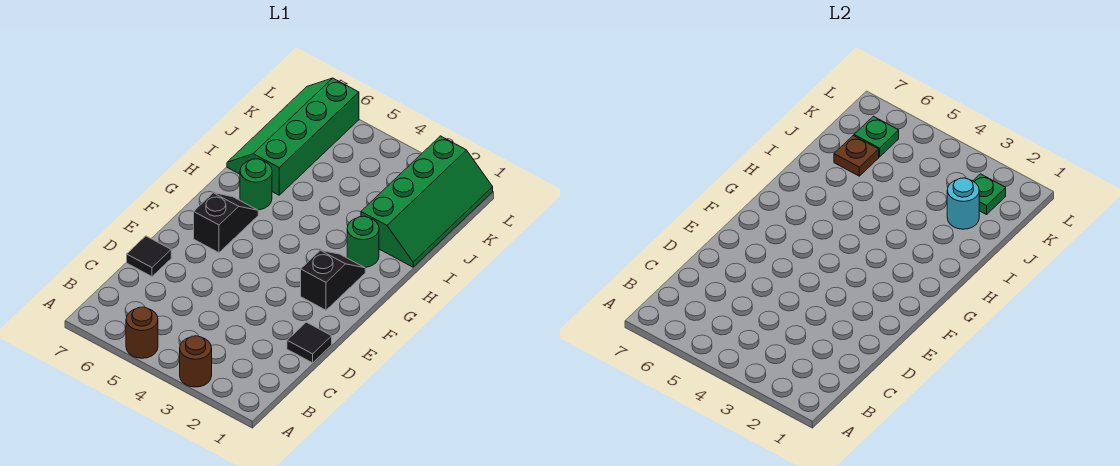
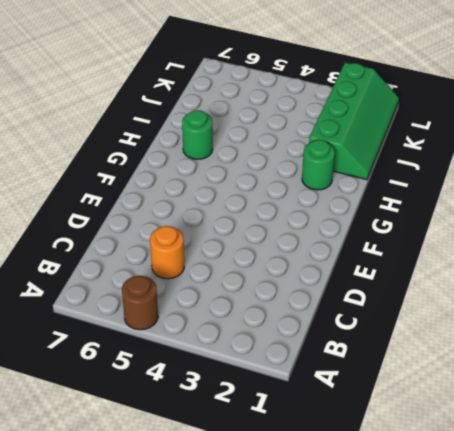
orange round brick C5 level 1 -> none
none -> brown round brick A3 level 1
none -> black tile D1 level 1
none -> black tile D7 level 1

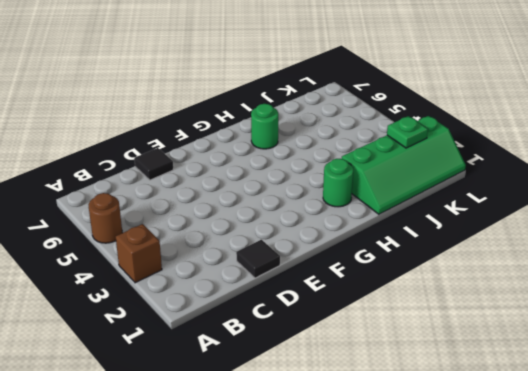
brown brick A3 level 1 -> brown round brick A3 level 1
none -> black slope F2:G2 level 1 top F
none -> black slope F6:G6 level 1 top F
none -> green slope I6:L7 level 1 top 6

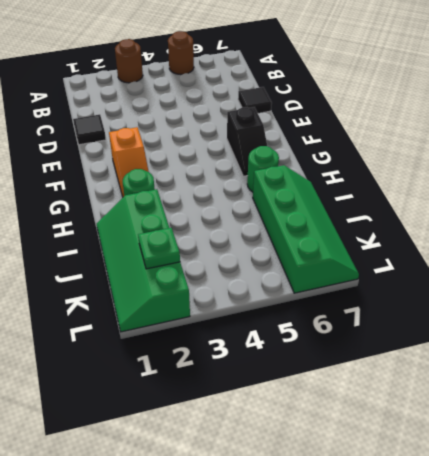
orange slope F2:G2 level 1 top F -> black slope F2:G2 level 1 top F
none -> cyan round brick J2 level 2
none -> brown plate J6 level 2
none -> green plate K6 level 2

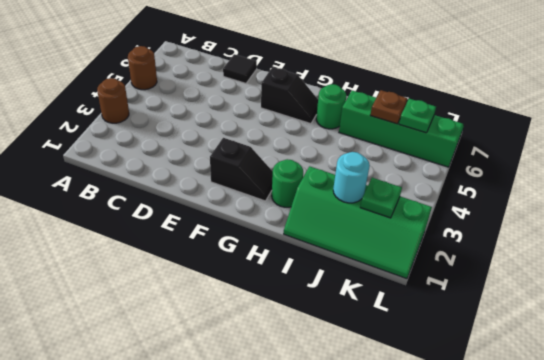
none -> black tile D1 level 1

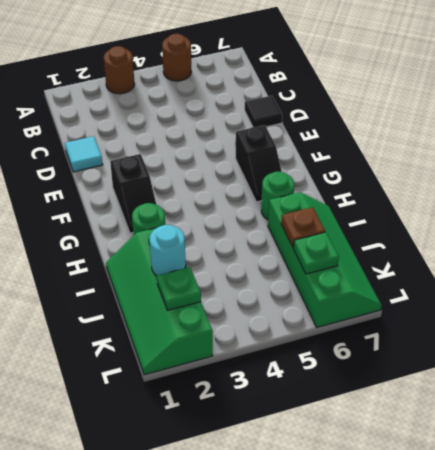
cyan tile D1 level 1 -> black tile D1 level 1

